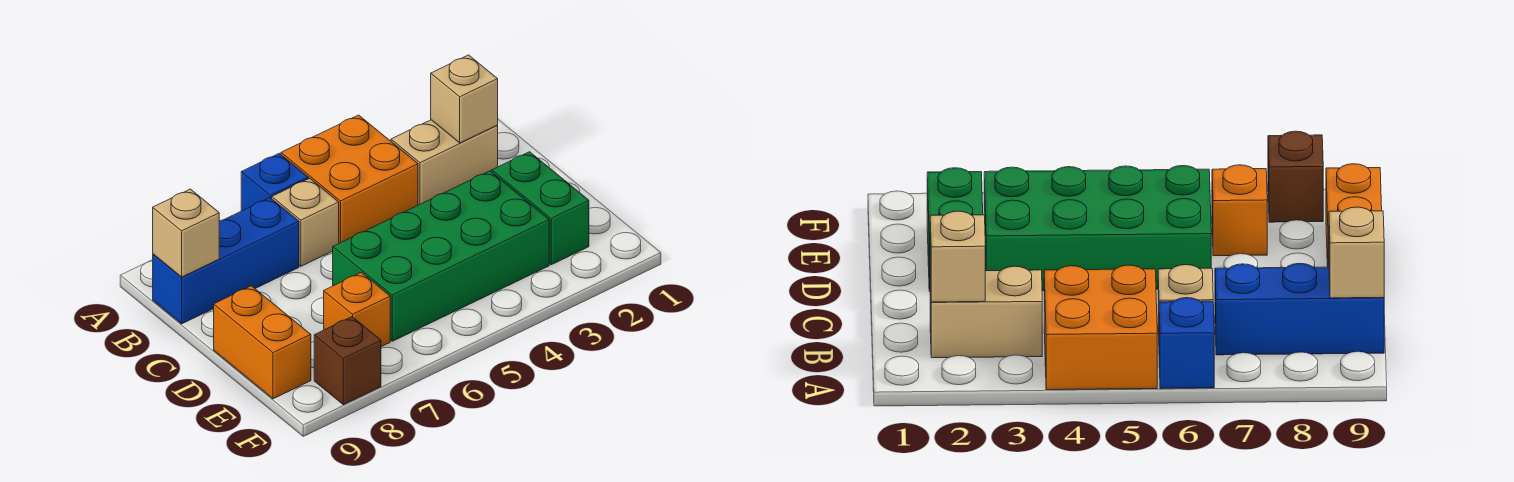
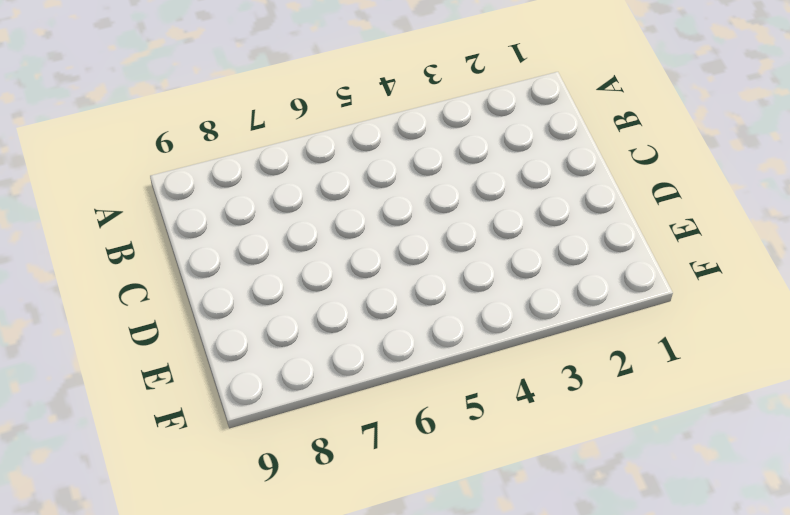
none -> orange brick A4:B5 level 1
none -> blue brick A6 level 1
none -> tan brick B2:B3 level 1

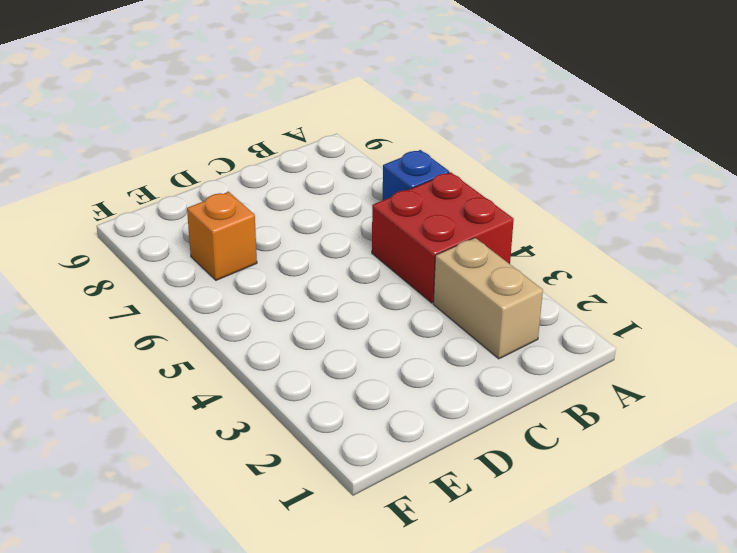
red brick A4:B5 level 1 -> orange brick A4:B5 level 1
none -> tan brick B6 level 1
none -> blue brick B7:B9 level 1
none -> green brick D2:E2 level 1

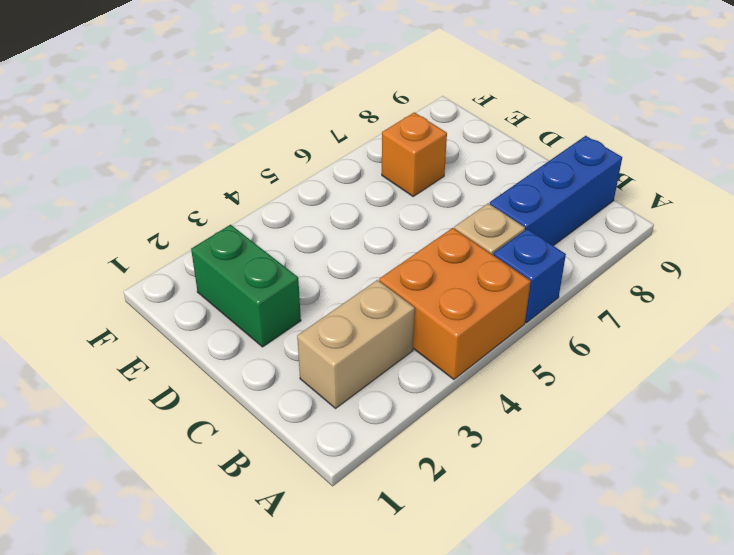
none -> green brick D3:E6 level 1
none -> orange brick D9:E9 level 1
none -> brown brick F8 level 1

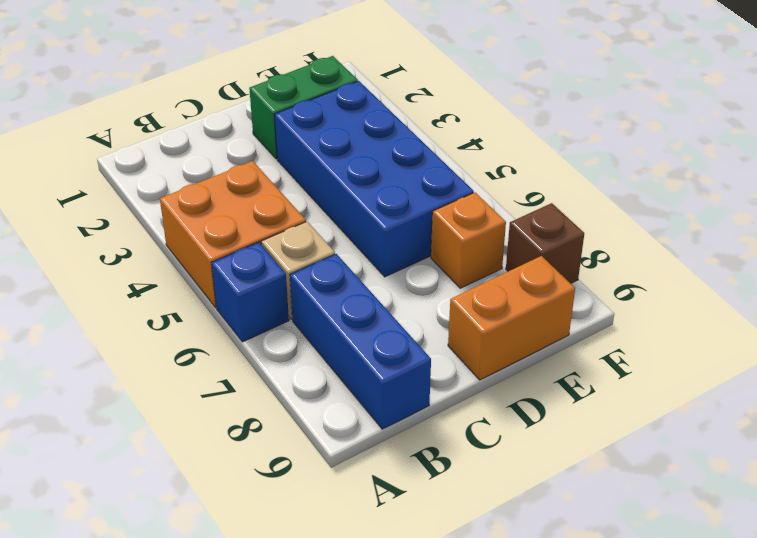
blue brick D3:E6 level 1 -> green brick D3:E6 level 1
none -> tan brick B2:B3 level 1
none -> tan brick B2 level 2
none -> tan brick B9 level 2

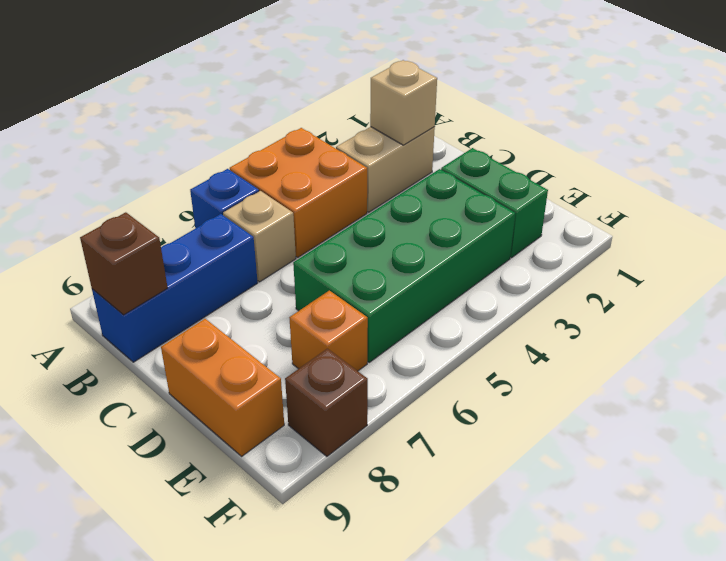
brown brick B9 level 2 -> tan brick B9 level 2

